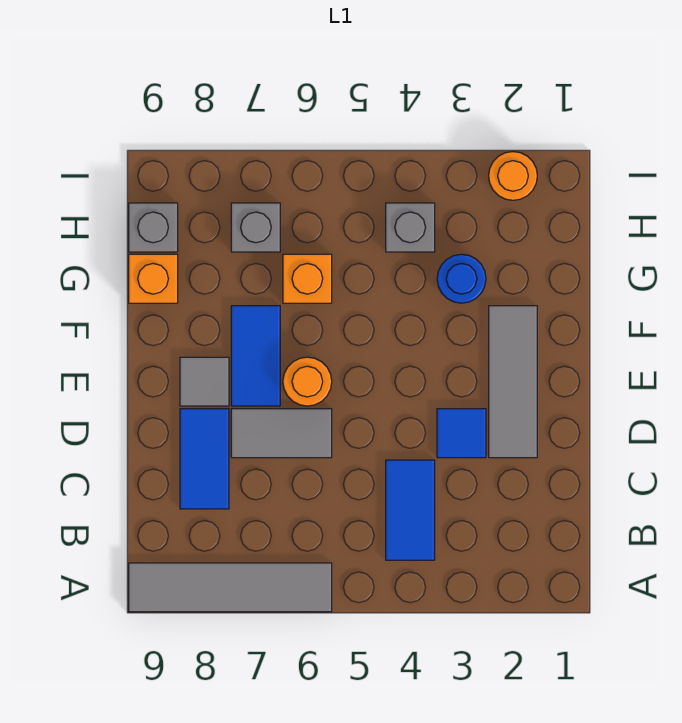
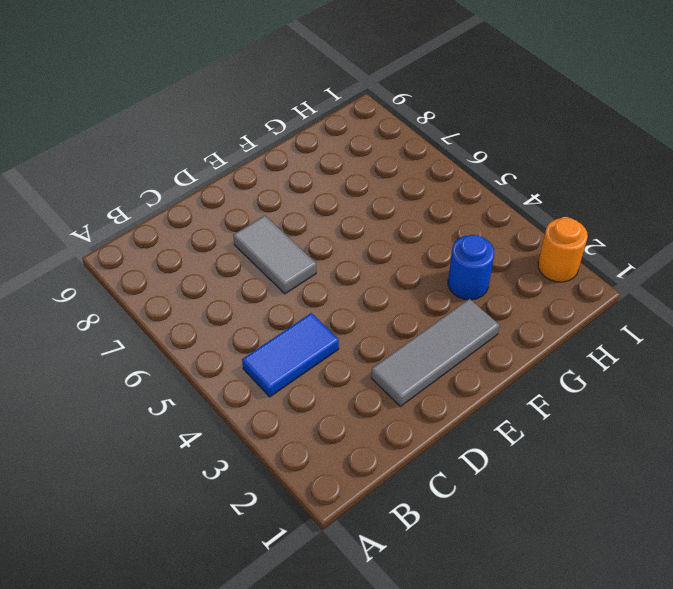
none -> grey tile A6:A9 level 1
none -> blue tile C8:D8 level 1
none -> blue tile D3 level 1

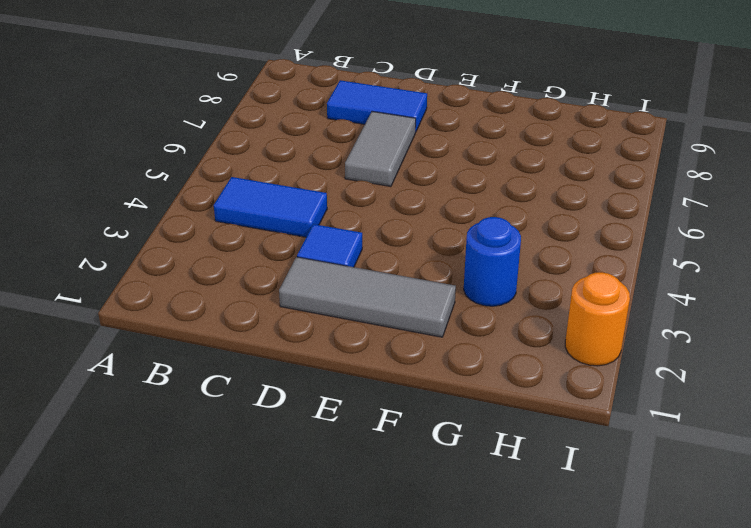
none -> grey tile A6:A9 level 1
none -> orange round brick E6 level 1
none -> blue tile E7:F7 level 1

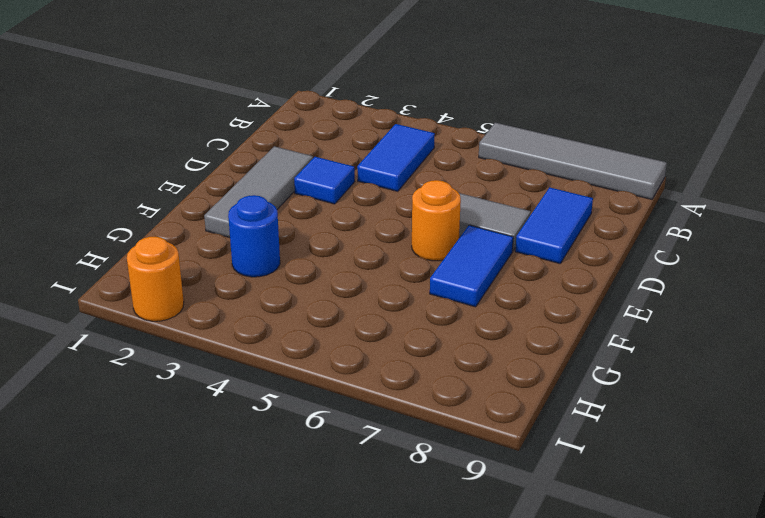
none -> grey tile E8 level 1
none -> orange brick G6 level 1
none -> orange brick G9 level 1

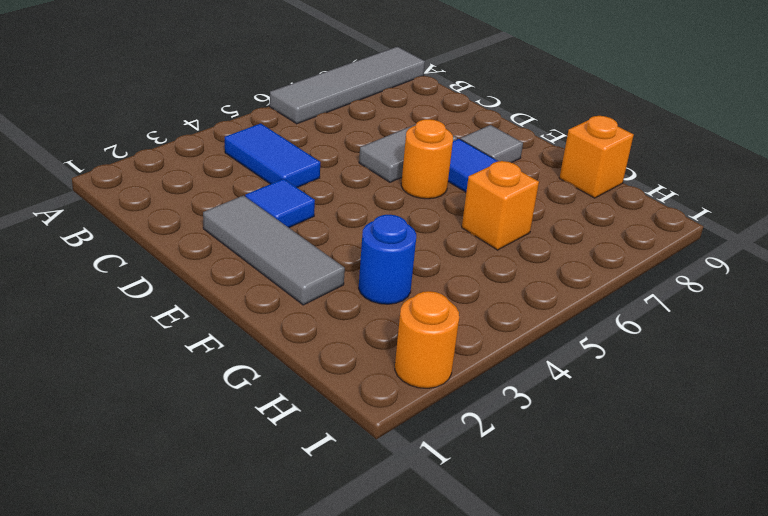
none -> blue tile C8:D8 level 1
none -> grey brick H4 level 1
none -> grey brick H7 level 1

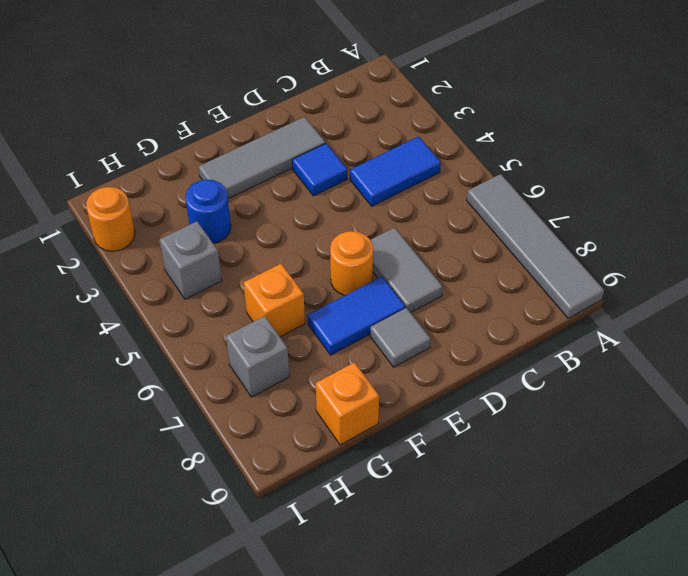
none -> blue tile C8:D8 level 1
none -> grey brick H9 level 1

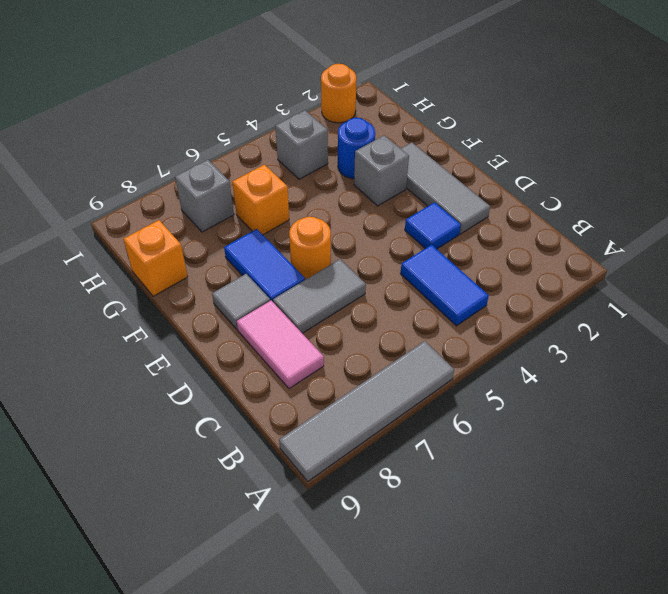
pink tile C8:D8 level 1 -> blue tile C8:D8 level 1
grey brick F3 level 1 -> grey brick H9 level 1

